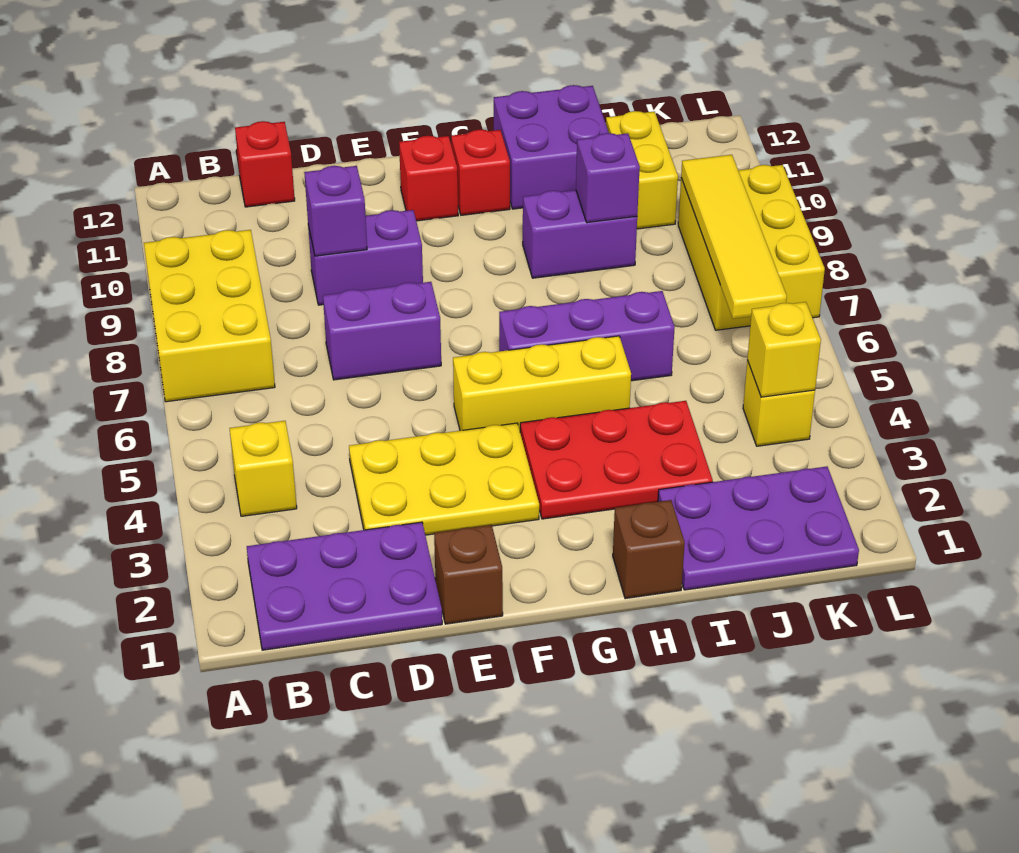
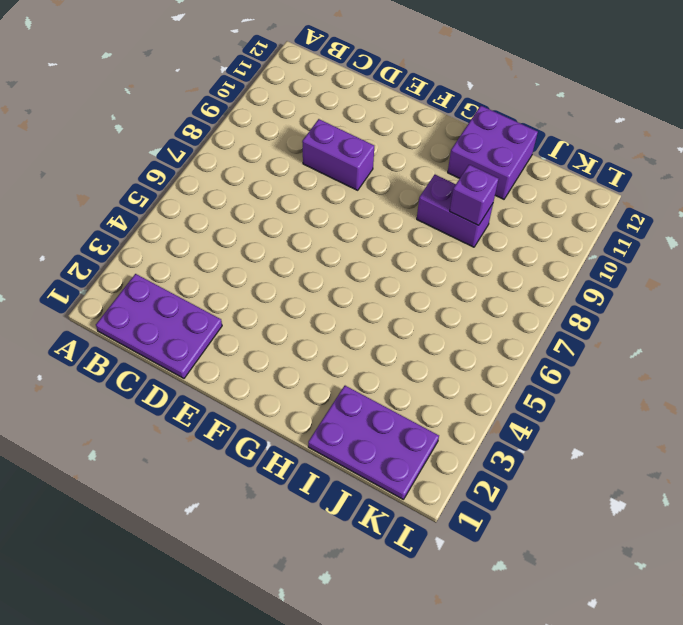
none -> yellow brick A7:B9 level 1
none -> yellow brick B4 level 1
none -> red brick C12 level 1

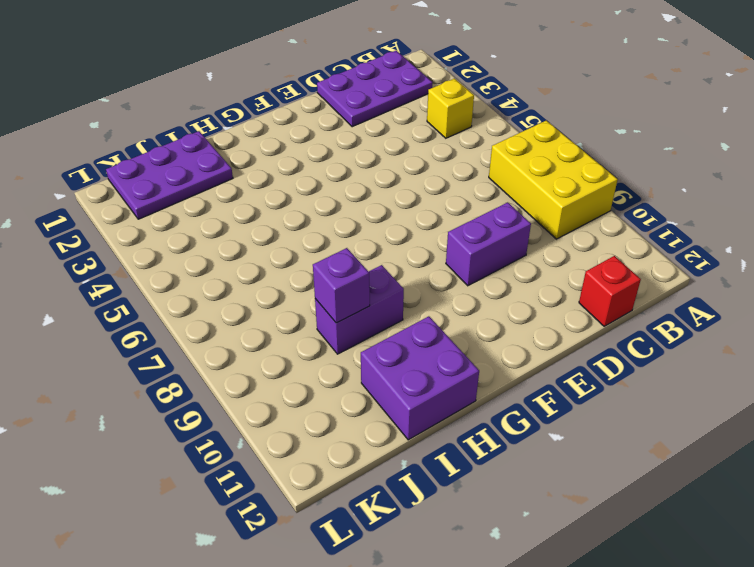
none -> yellow plate D3:F4 level 1
none -> purple brick D7:E7 level 1
none -> brown brick E1 level 1

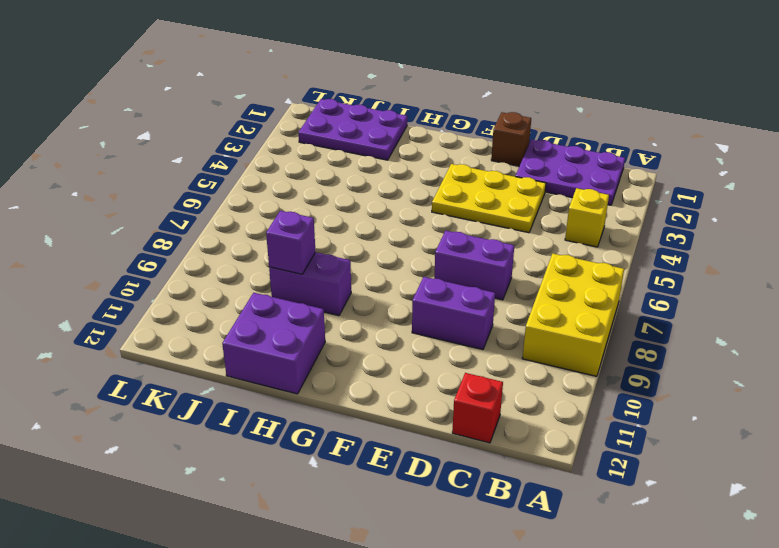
none -> yellow brick F5:H5 level 1
none -> red brick F11 level 1
none -> red plate G3:I4 level 1

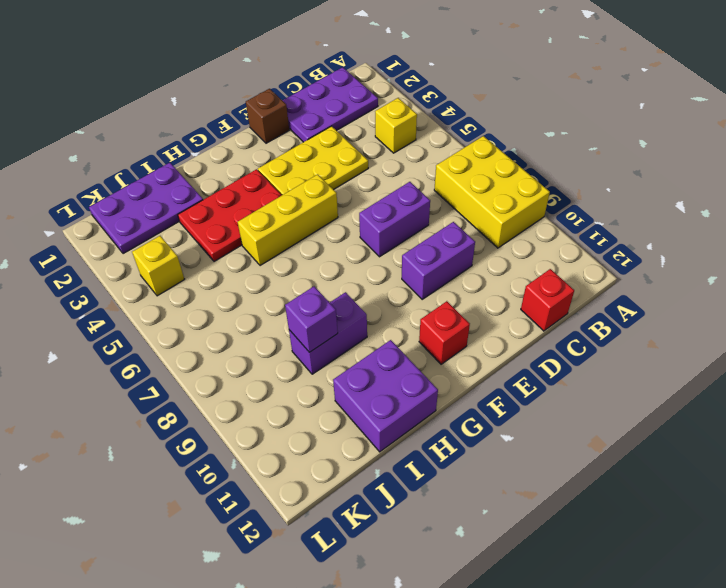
none -> purple brick G6:I6 level 1
none -> red brick G11 level 1
none -> brown brick H1 level 1

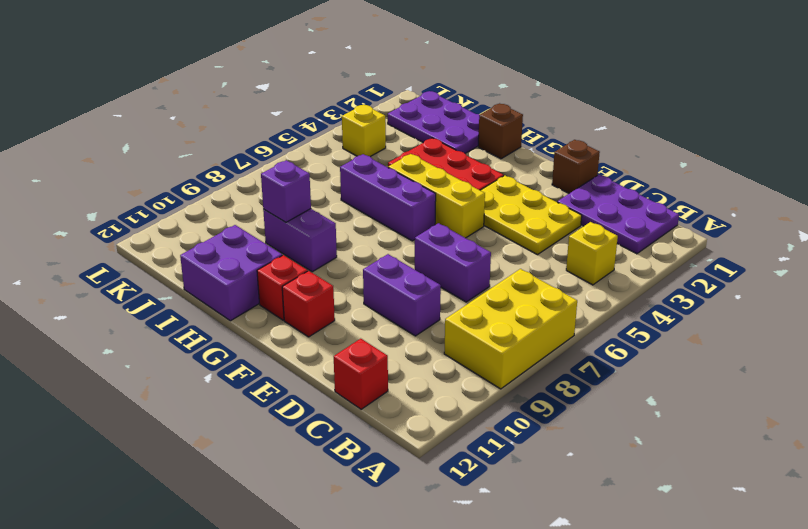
none -> yellow brick J10:J11 level 1
none -> yellow brick K7:L9 level 1
none -> purple brick D9 level 2

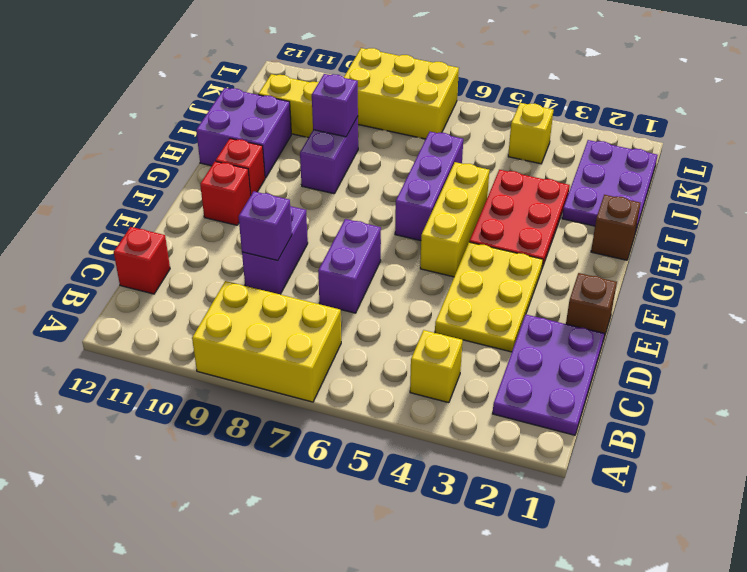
none -> yellow brick K4 level 2
none -> yellow tile K6:K9 level 2

